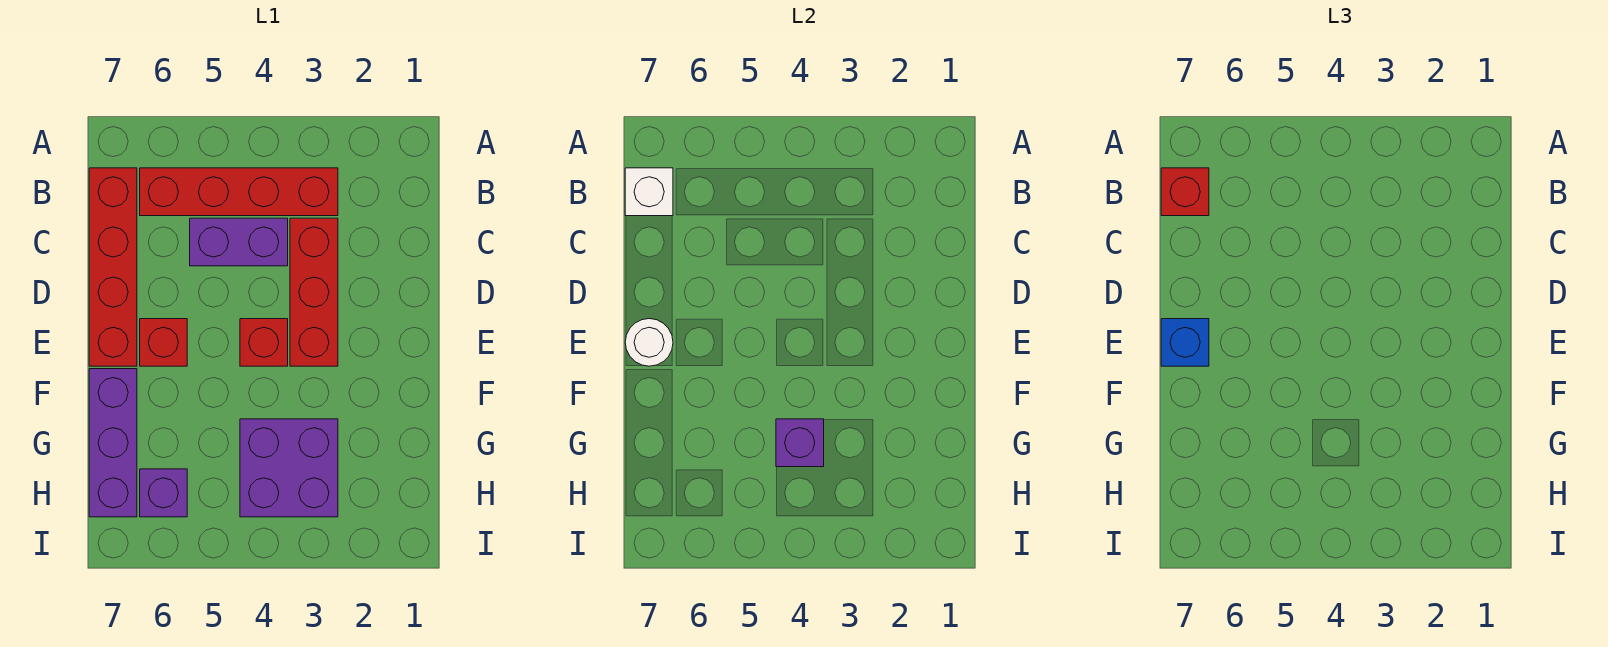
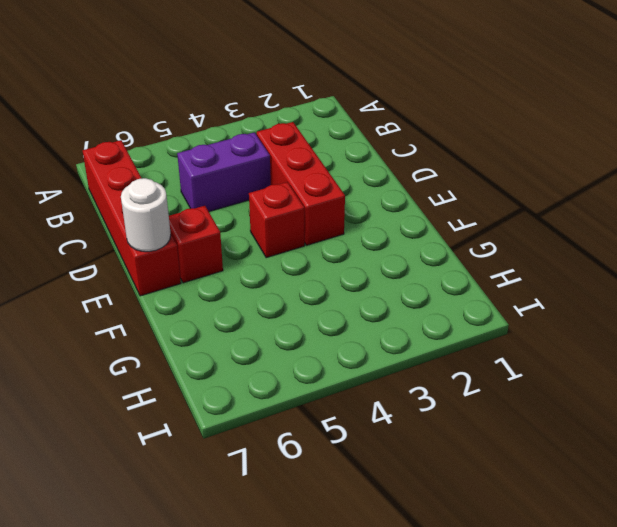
none -> red brick B3:B6 level 1
none -> purple brick F7:H7 level 1
none -> purple brick G3:H4 level 1

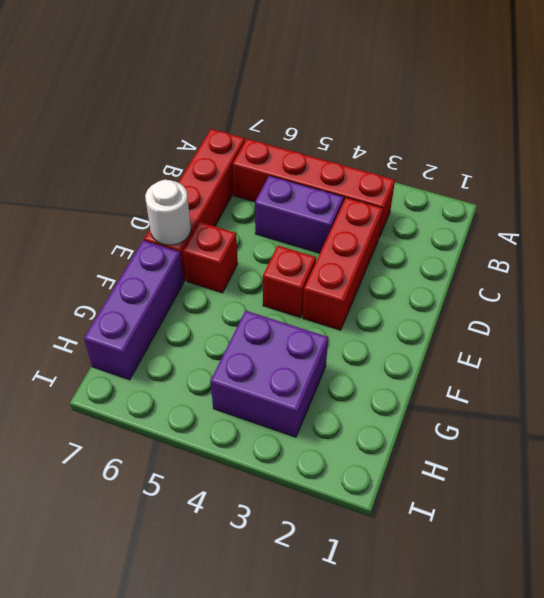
none -> purple brick H6 level 1
none -> white brick B7 level 2
none -> purple brick G4 level 2

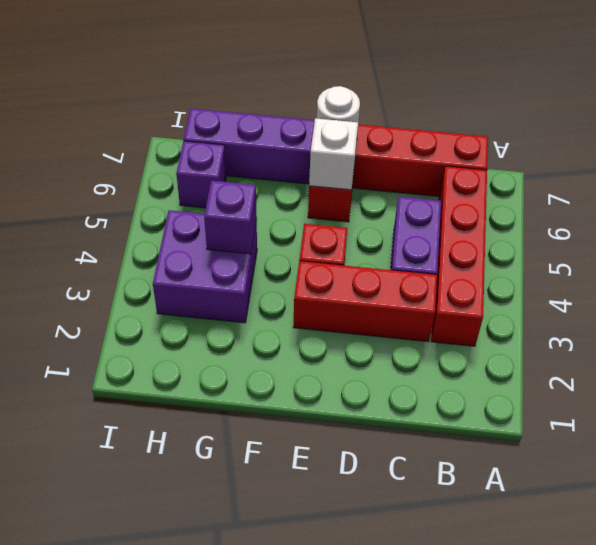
white brick E6 level 2 -> white brick B7 level 2
none -> red brick B7 level 3
none -> blue brick E7 level 3

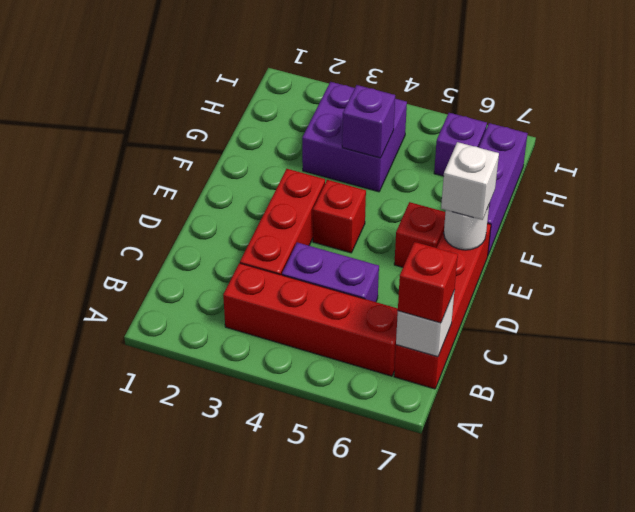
white brick E7 level 3 -> blue brick E7 level 3

